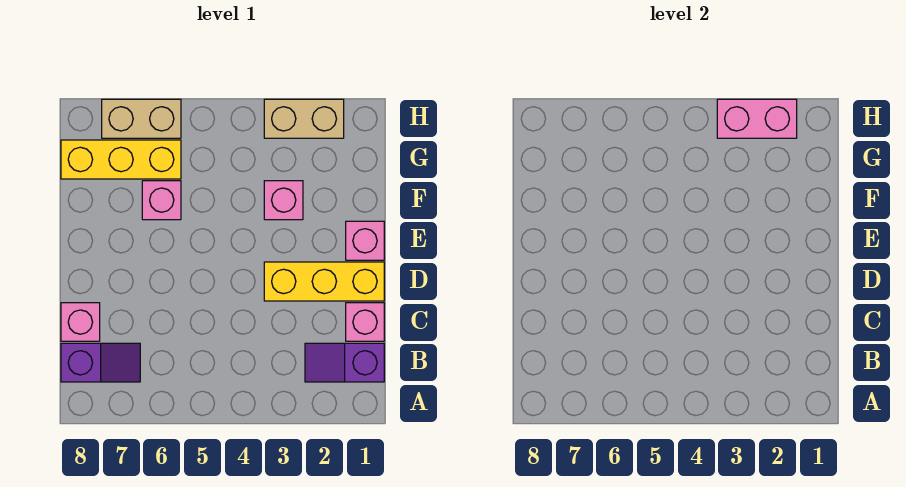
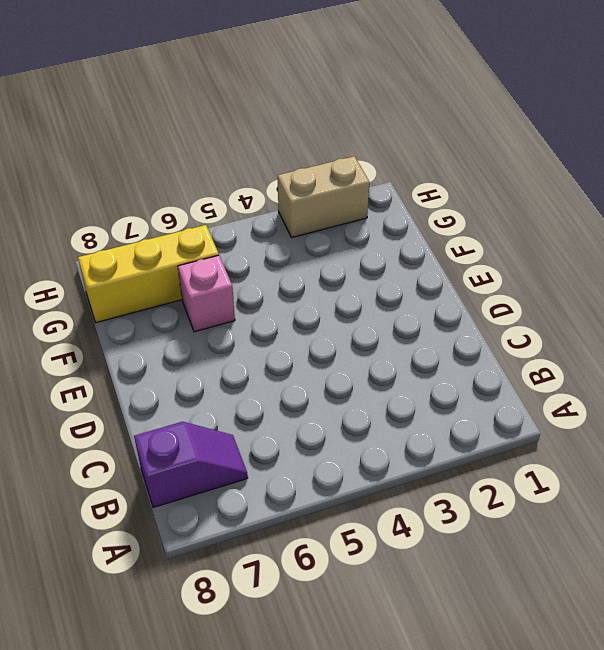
none -> purple slope B1:B2 level 1 top 1
none -> pink brick C1 level 1
none -> pink brick C8 level 1

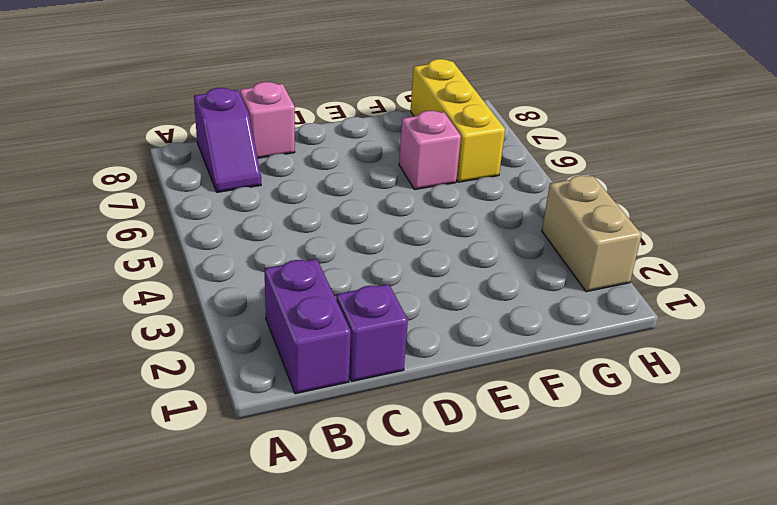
purple brick B1:B2 level 1 -> purple slope B1:B2 level 1 top 1
purple brick C1 level 1 -> pink brick C1 level 1
none -> yellow brick D1:D3 level 1
none -> pink brick E1 level 1
none -> pink brick F3 level 1

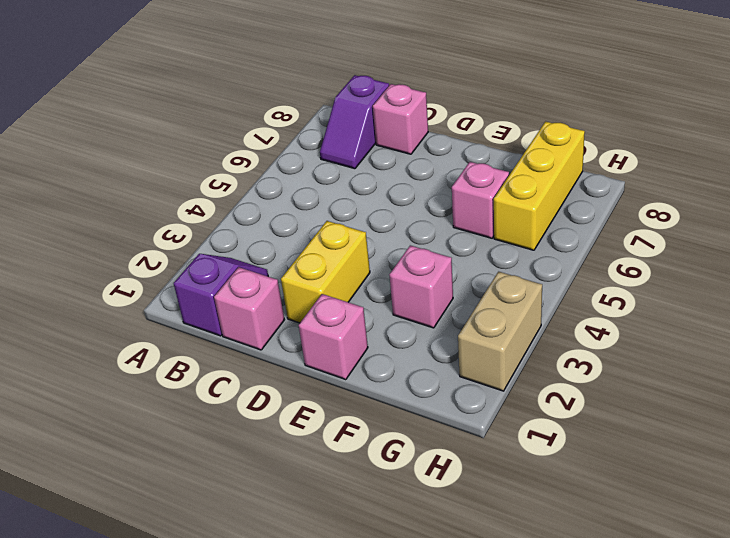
yellow brick D2:D3 level 1 -> yellow brick D1:D3 level 1
none -> tan brick H6:H7 level 1
none -> pink brick H2:H3 level 2

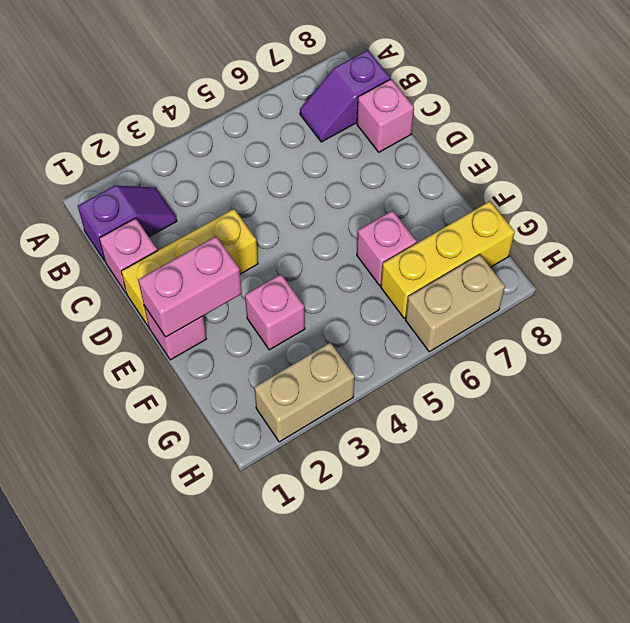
pink brick E1:E2 level 2 -> pink brick H2:H3 level 2

